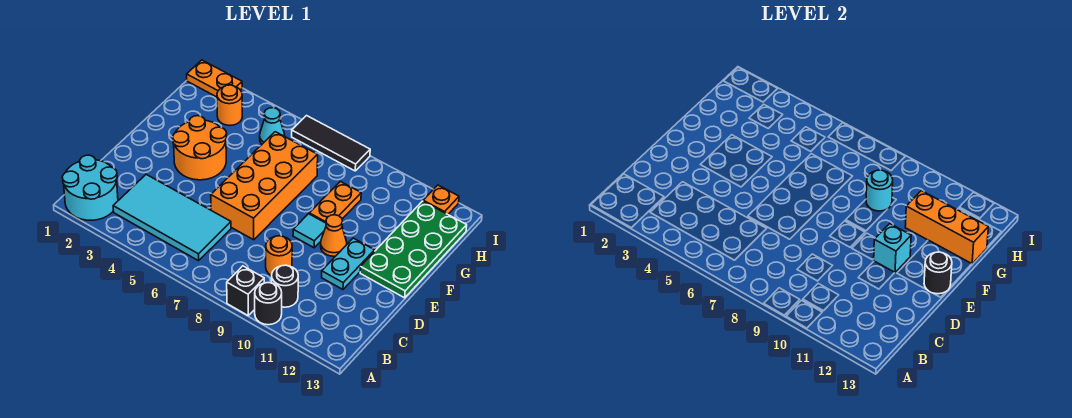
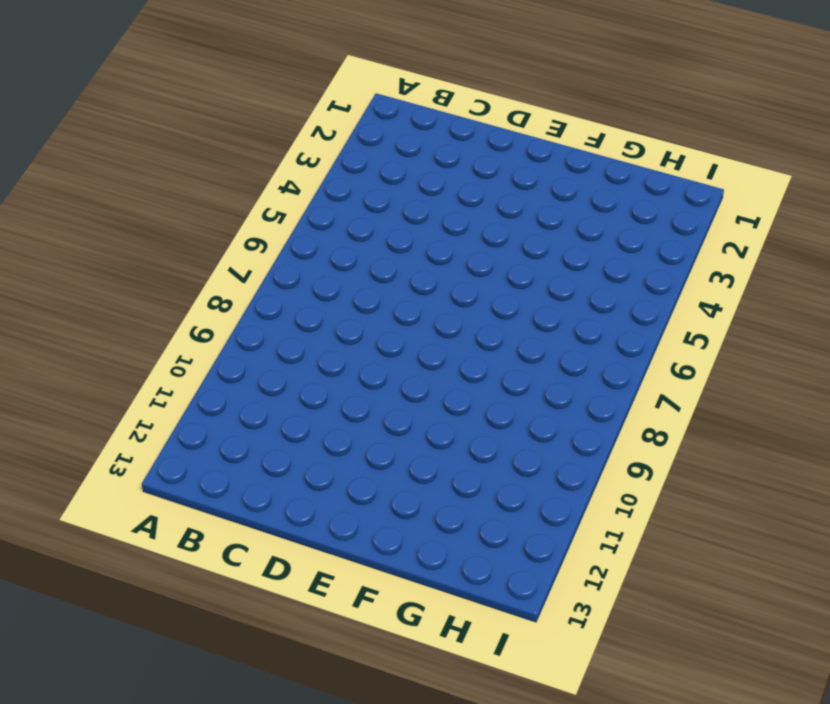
none -> cyan round brick A1:B2 level 1
none -> black brick A9 level 1
none -> black round brick A10 level 1

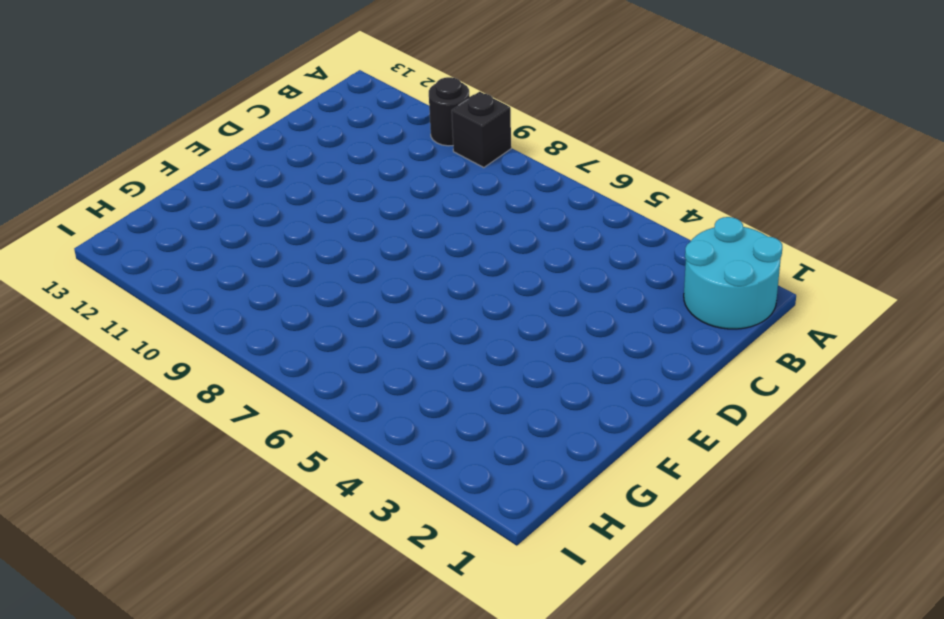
none -> cyan tile B3:C6 level 1
none -> black round brick B10 level 1
none -> orange round brick C9 level 1

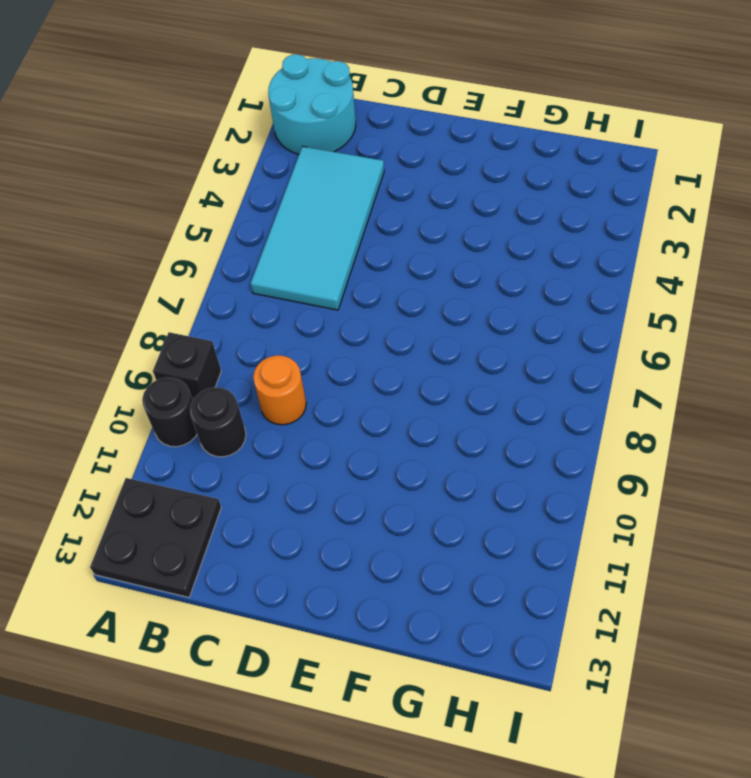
black plate A12:B13 level 1 -> none
none -> orange brick D6:G7 level 1
none -> cyan plate D11:E11 level 1
none -> orange round brick E3:F4 level 1

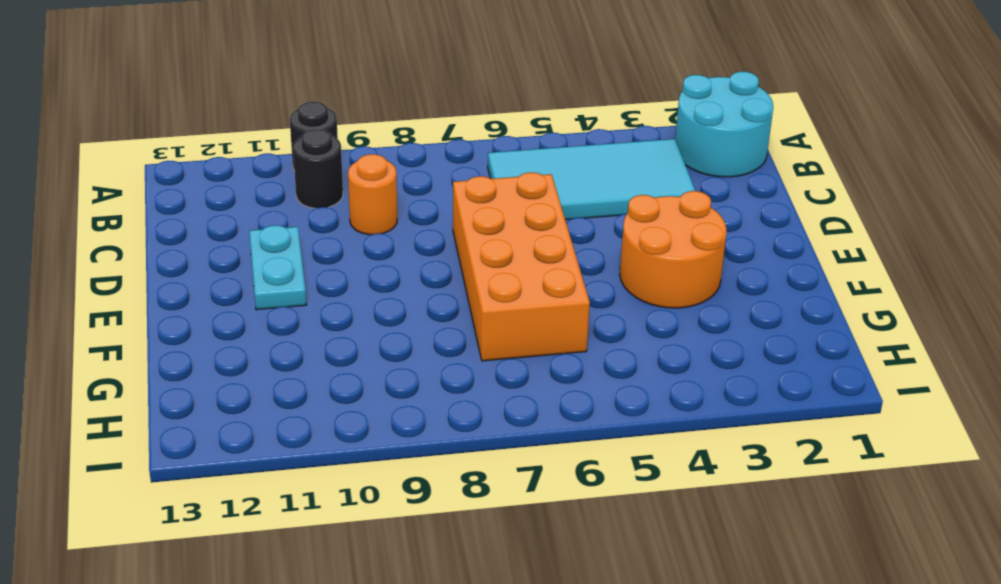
none -> black brick A9 level 1
none -> cyan tile E9 level 1
none -> orange cone E10 level 1

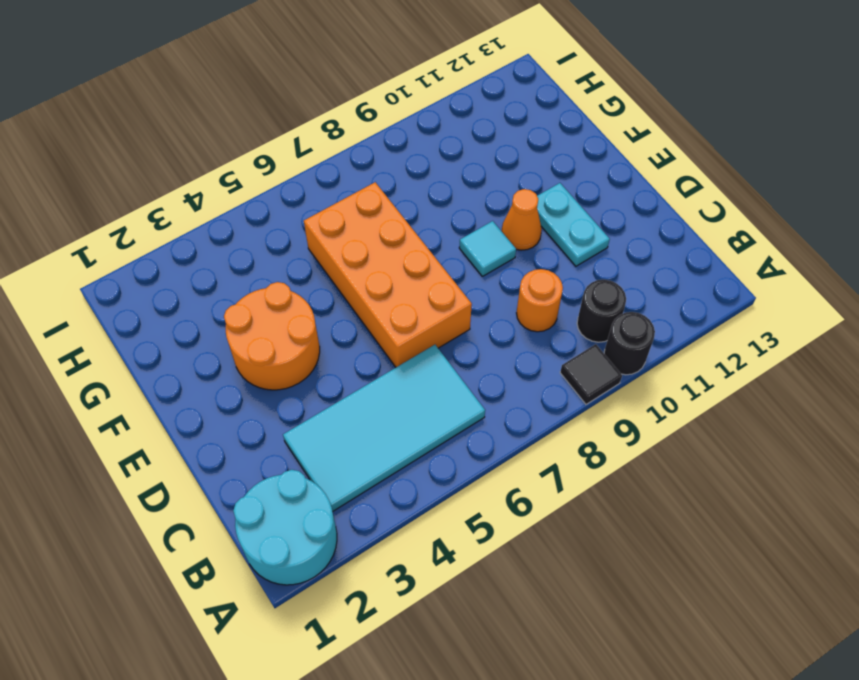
black tile A9 level 1 -> black brick A9 level 1
none -> green plate E12:H13 level 1
none -> orange plate F9:G9 level 1
none -> orange round brick H3 level 1

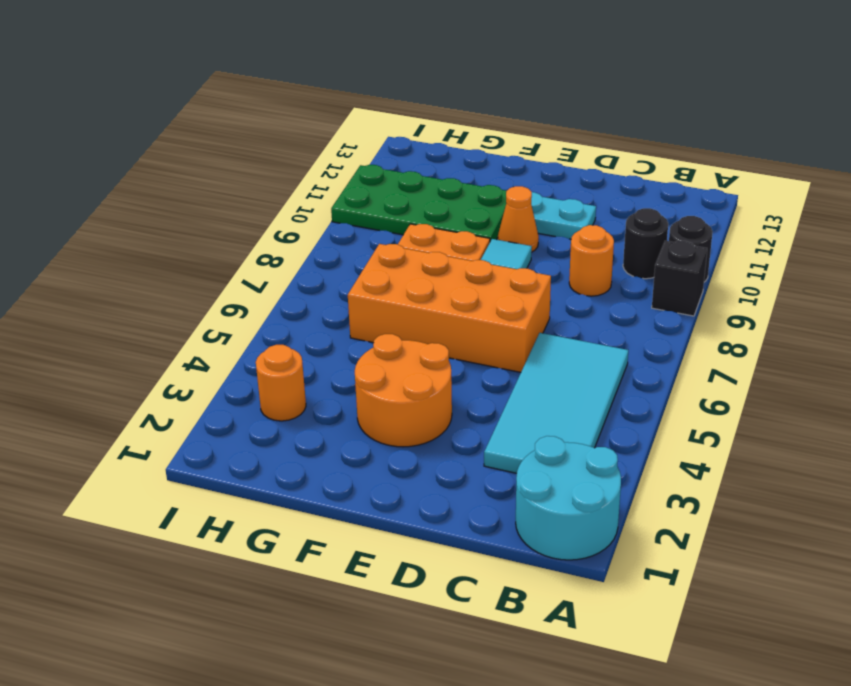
green plate F10:I11 level 1 -> green plate E12:H13 level 1
none -> cyan cone H5 level 1
none -> orange plate I1:I2 level 1
none -> black tile I6:I8 level 1

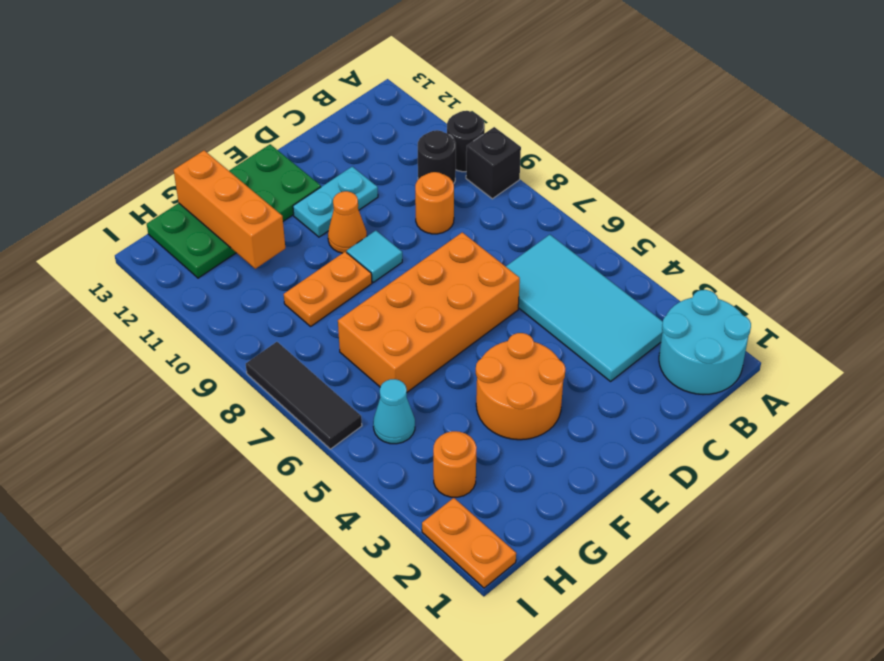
none -> orange plate I12 level 1
none -> cyan brick E11 level 2
none -> black round brick E13 level 2

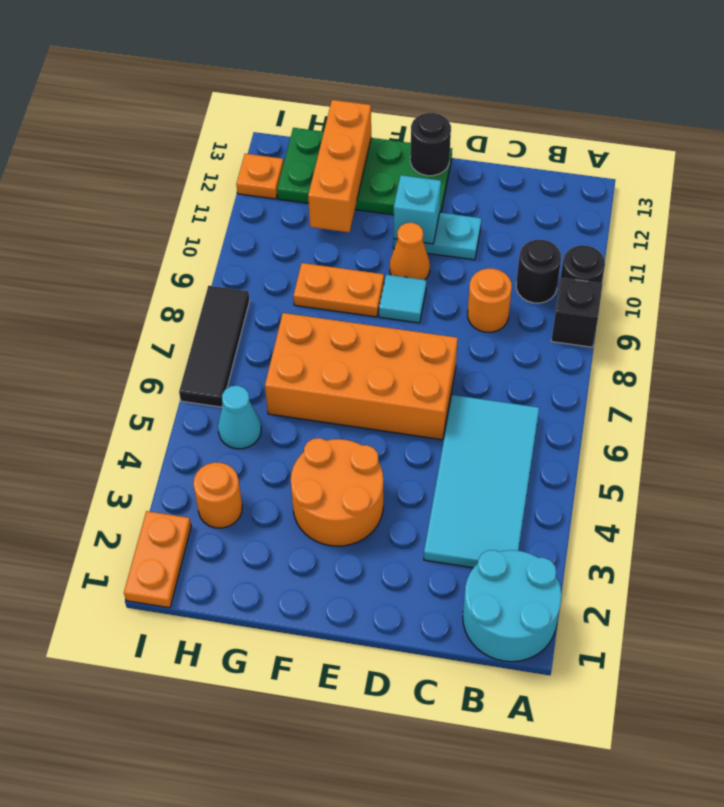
none -> cyan round brick G9 level 2

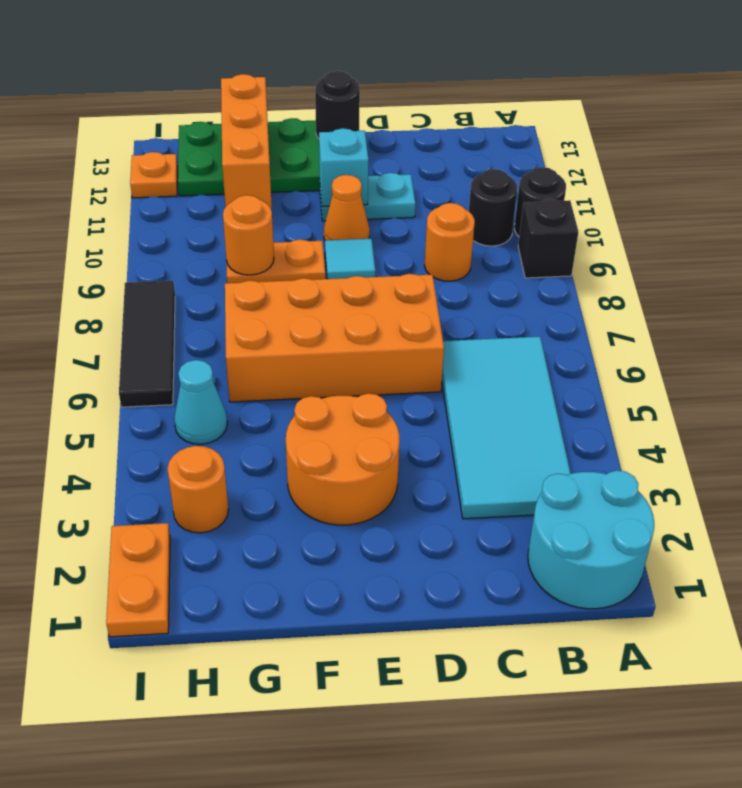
orange round brick G9 level 2 -> cyan round brick G9 level 2

